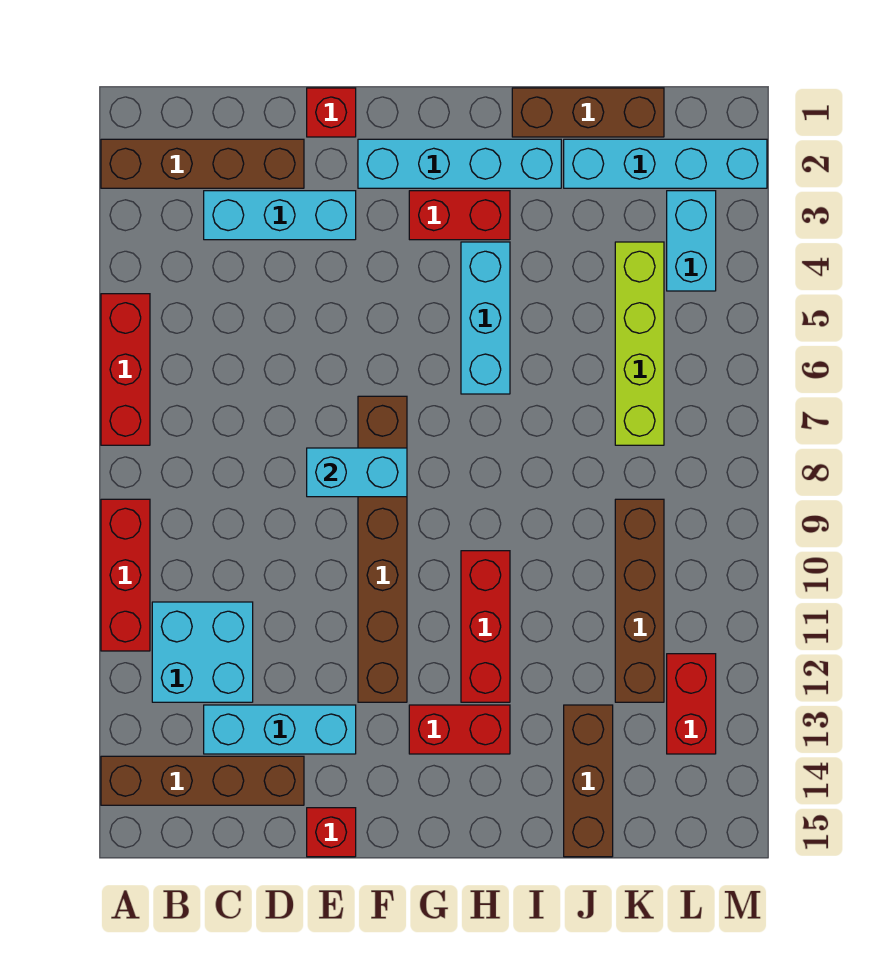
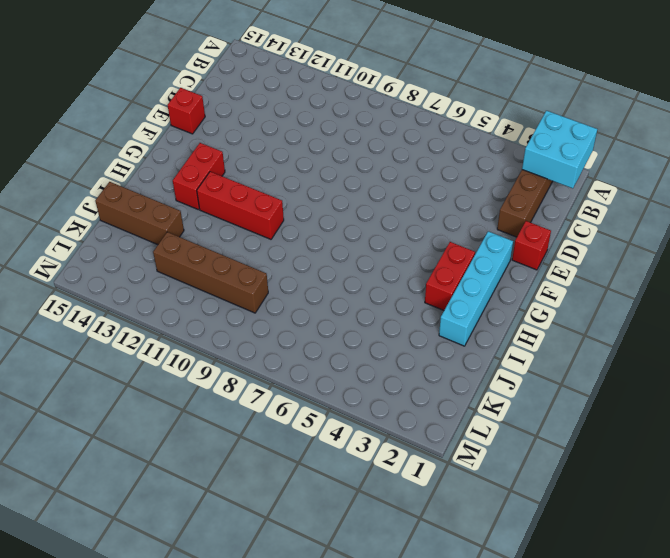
cyan brick A1:B2 level 2 -> cyan brick B11:C12 level 1
none -> red brick A5:A7 level 1
none -> red brick A9:A11 level 1
none -> brown brick A14:D14 level 1

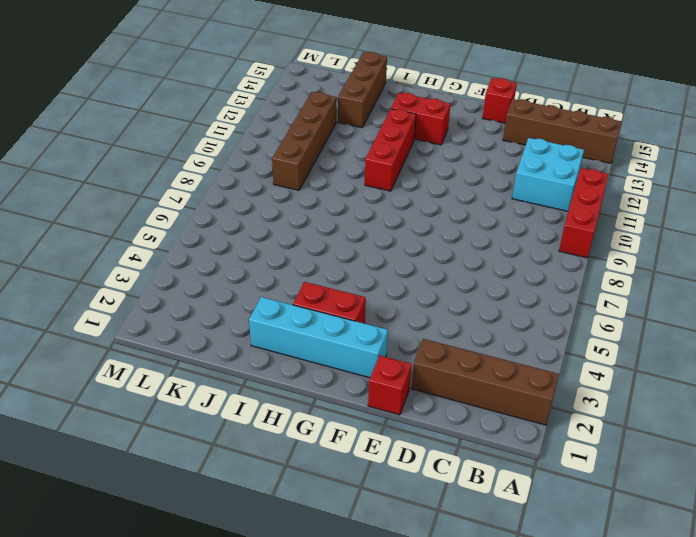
none -> red brick A5:A7 level 1
none -> cyan brick C3:E3 level 1
none -> cyan brick C13:E13 level 1

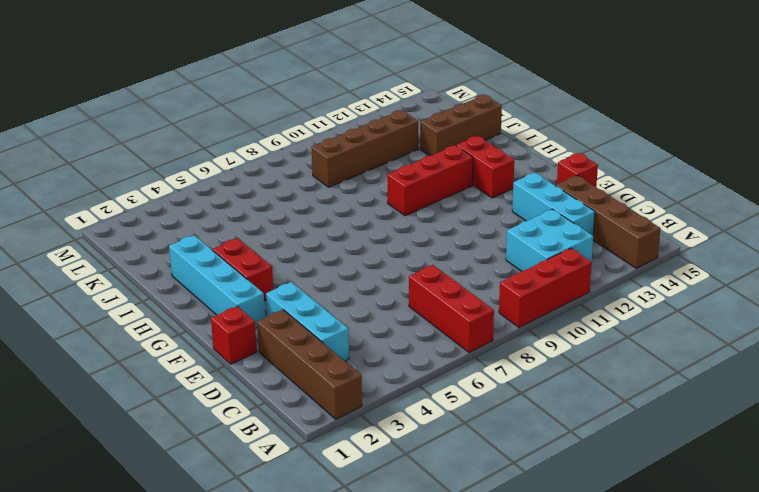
red brick A7:C7 level 1 -> red brick A5:A7 level 1
none -> brown brick F7:F12 level 1
none -> cyan brick H4:H6 level 1
none -> brown brick I1:K1 level 1

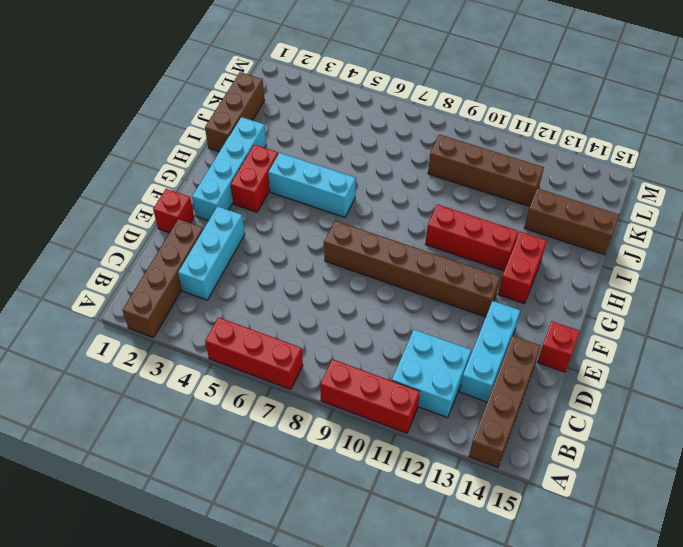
none -> cyan brick J2:M2 level 1
none -> lime brick K4:K7 level 1
none -> cyan brick L3:L4 level 1

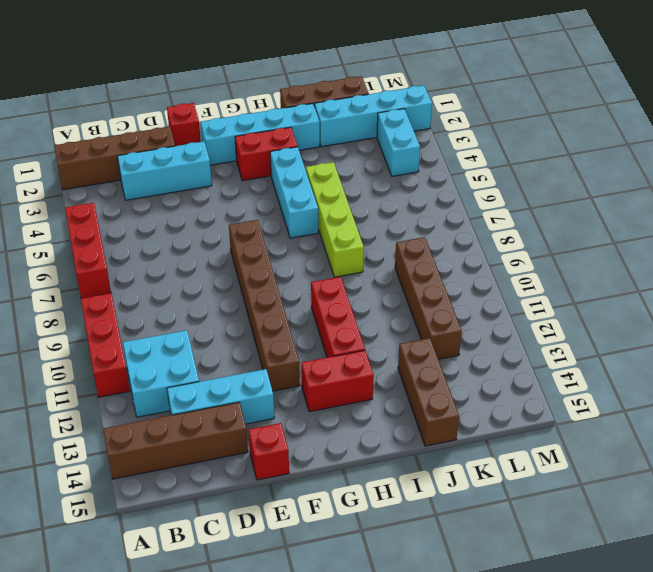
lime brick I5:I8 level 1 -> lime brick K4:K7 level 1
none -> red brick L12:L13 level 1
none -> cyan brick E8:F8 level 2

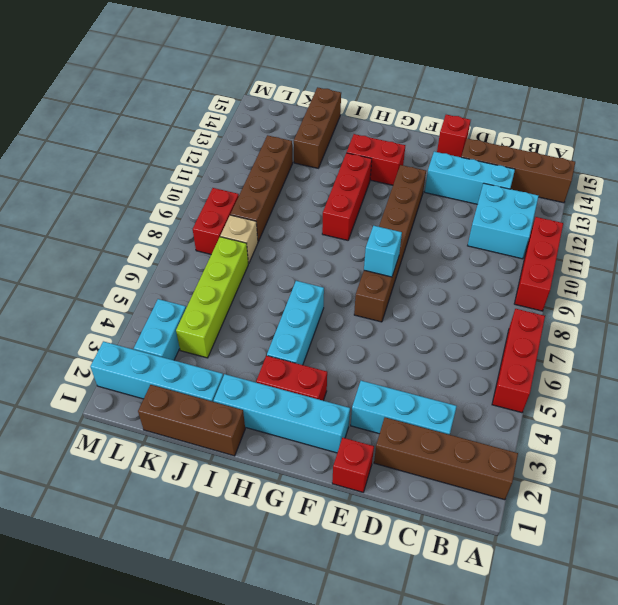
cyan brick F8 level 2 -> cyan brick E8:F8 level 2
tan brick K8 level 1 -> none
red brick L8:L9 level 1 -> red brick L12:L13 level 1

